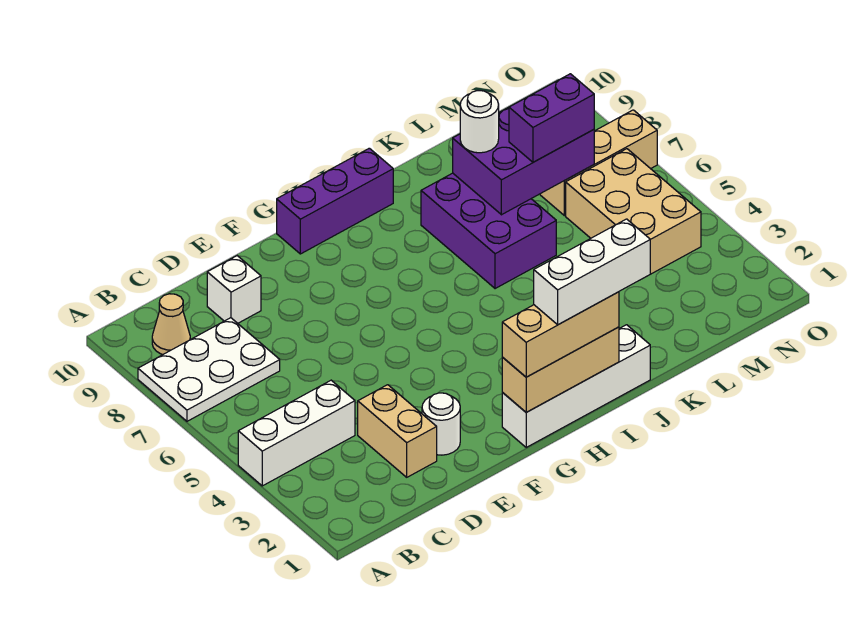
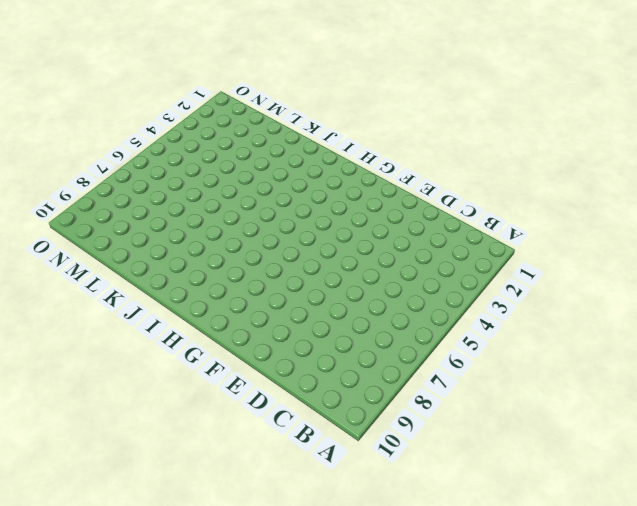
none -> white brick A4:C4 level 1
none -> white plate A7:C8 level 1
none -> tan cone B9 level 1

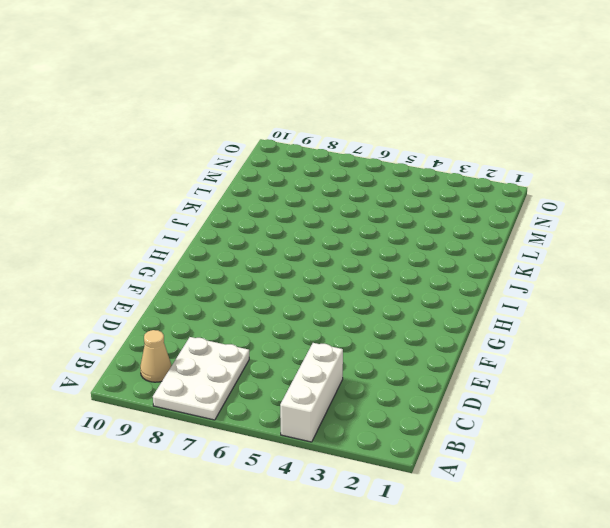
none -> tan brick D2:D3 level 1
none -> white brick D9 level 1
none -> white round brick E2 level 1

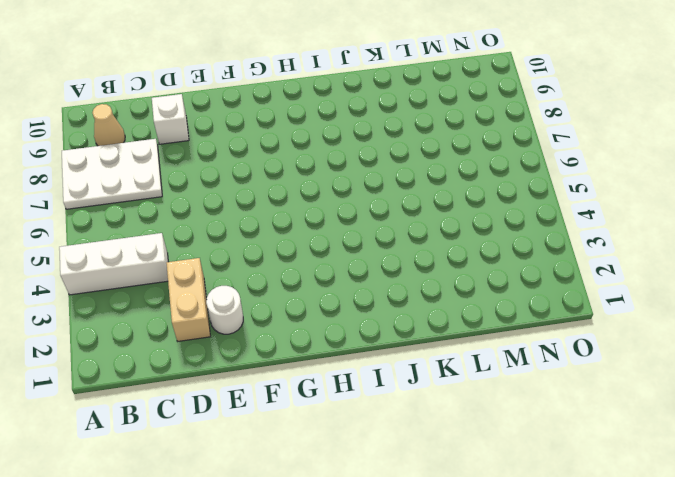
none -> white brick G1:J1 level 1
none -> purple brick G10:I10 level 1
none -> purple brick J6:K8 level 1

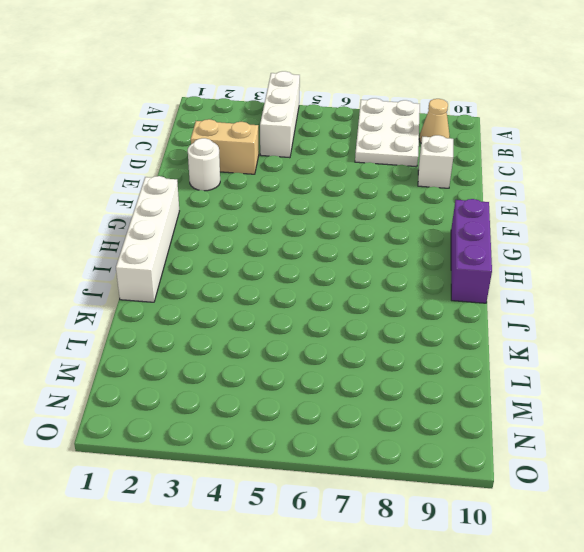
none -> purple brick J6:K8 level 1
none -> tan brick M4:N6 level 1
none -> tan brick M7:O7 level 1

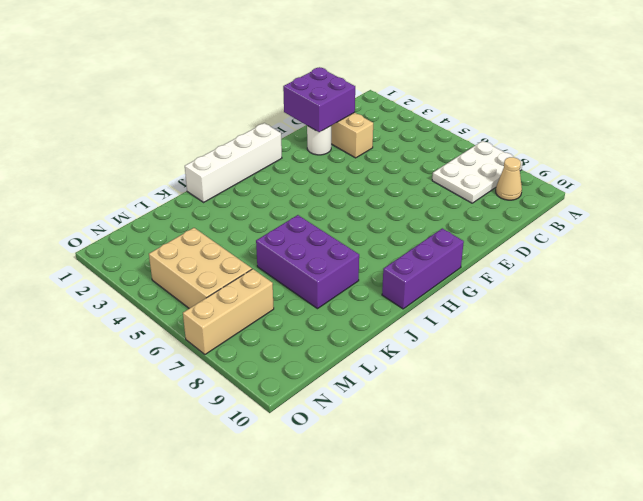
purple brick D1:E2 level 2 -> none
none -> white brick A4:C4 level 1
none -> white brick D9 level 1
none -> tan brick G1:I1 level 2

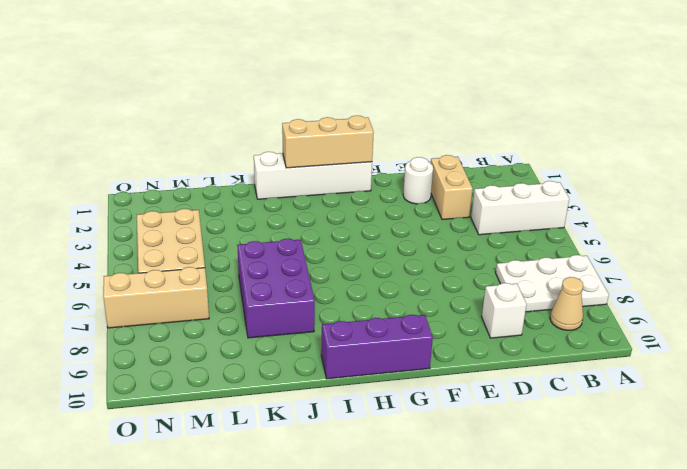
none -> purple brick K7:M8 level 2
none -> tan brick G1:I1 level 3
none -> white round brick K8 level 3

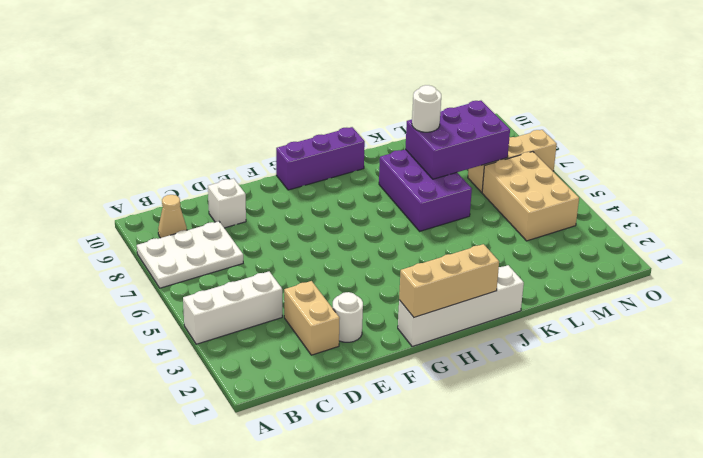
none -> tan brick G1:I1 level 3
none -> purple brick L7:M7 level 3
none -> white brick H1:J1 level 4

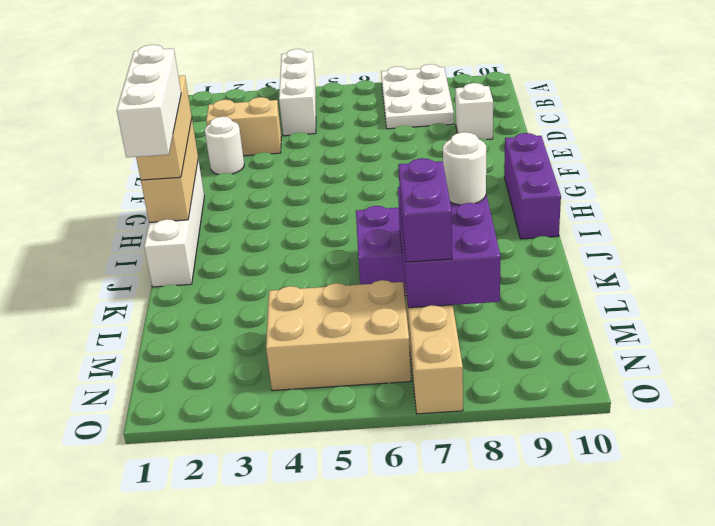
none -> tan cone B9 level 1

